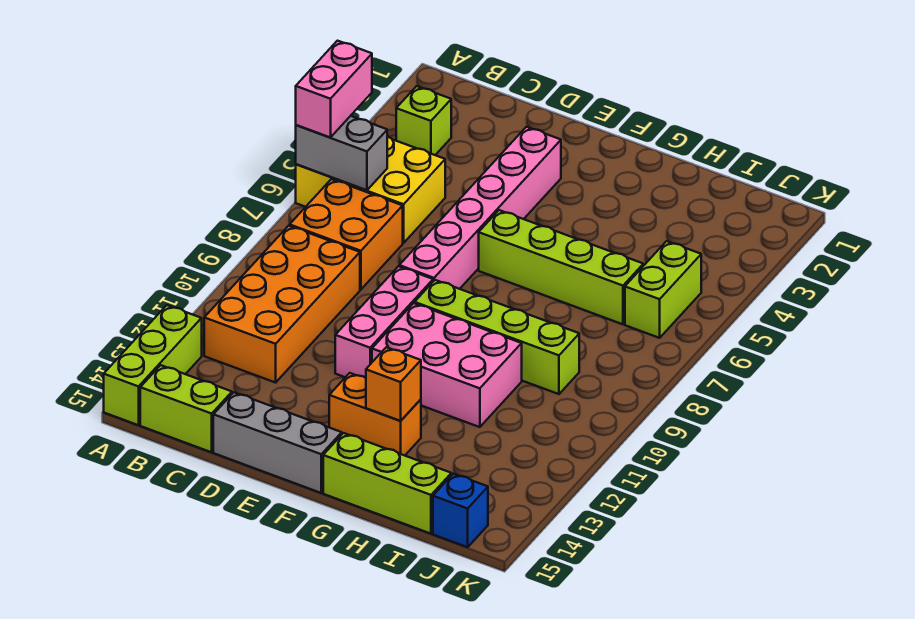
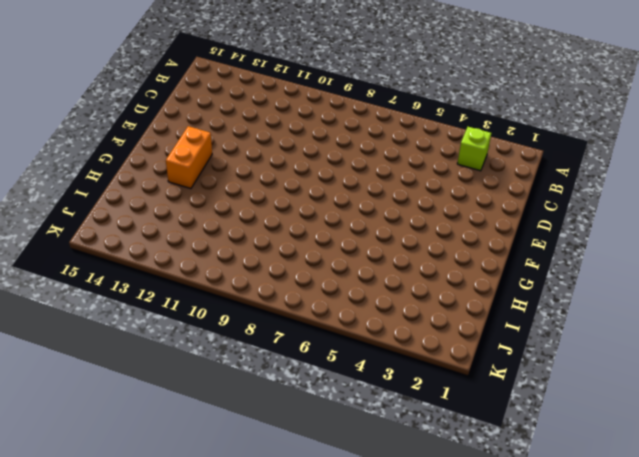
none -> yellow brick A5:C6 level 1
none -> lime brick A13:A15 level 1
none -> orange brick B7:C8 level 1

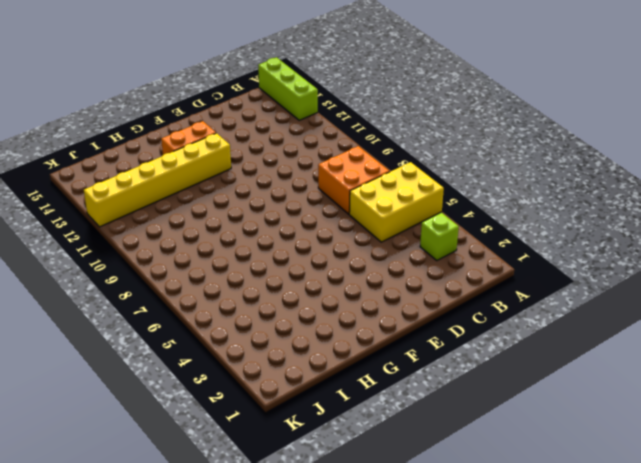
yellow brick F12:K12 level 1 -> none
none -> orange brick B9:C12 level 1
none -> lime brick B15:C15 level 1
none -> grey brick D15:F15 level 1

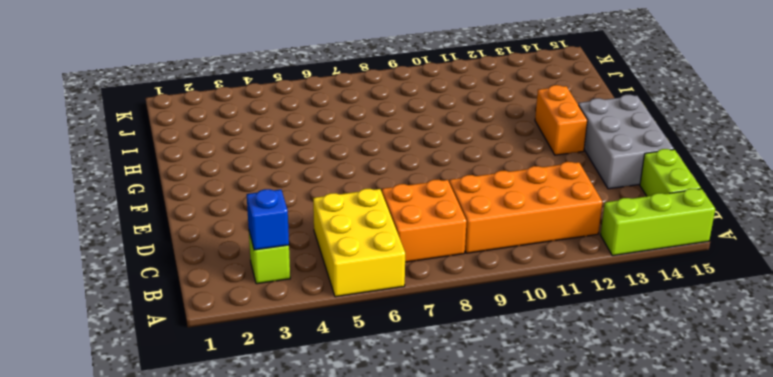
blue brick B3 level 2 -> blue brick J15 level 1
grey brick D14:F15 level 1 -> grey brick D15:F15 level 1
none -> pink brick E3:E8 level 1
none -> pink brick E9:E11 level 1
none -> lime brick F6:I6 level 1

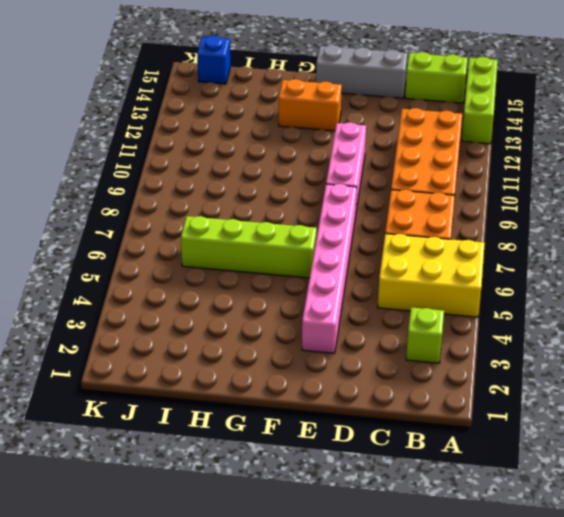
none -> lime brick F9:I9 level 1
none -> pink brick F10:H11 level 1
none -> lime brick G15:I15 level 1

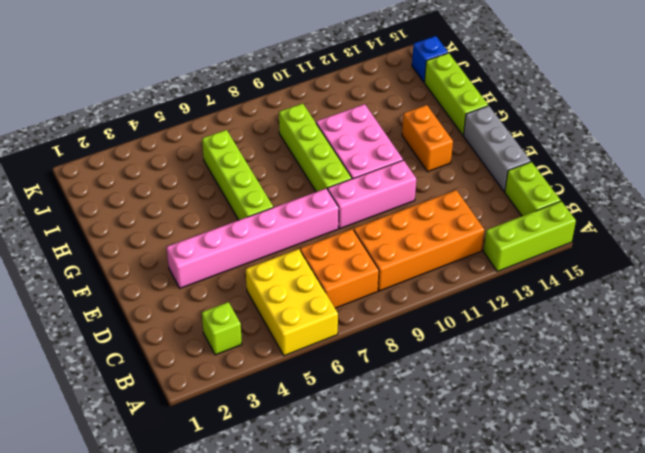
none -> lime brick J5:J6 level 1
none -> grey brick A6:B6 level 2
none -> orange brick G13 level 2

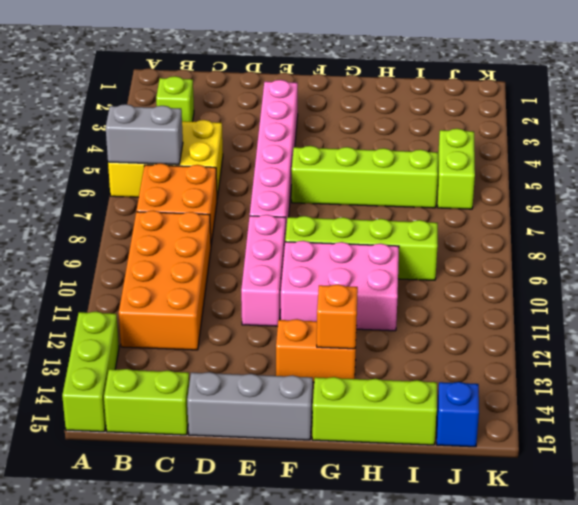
none -> pink brick A5:A6 level 3

